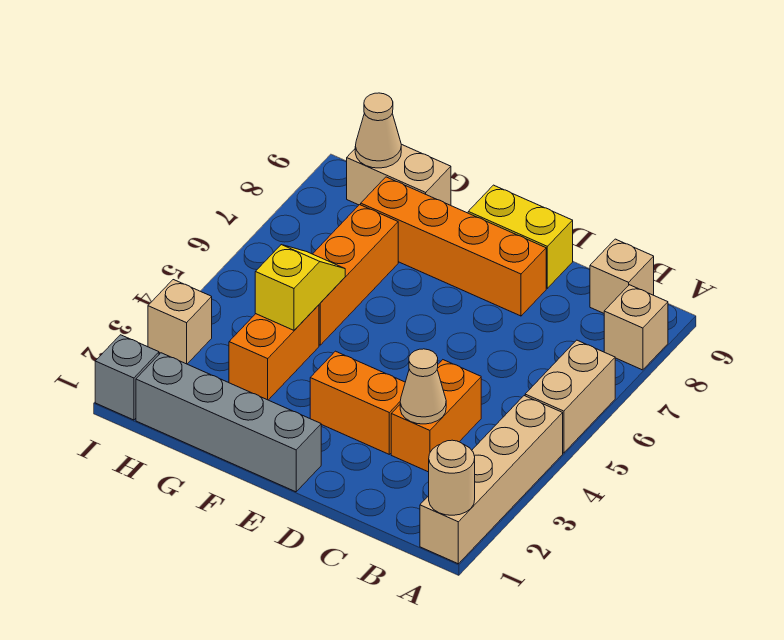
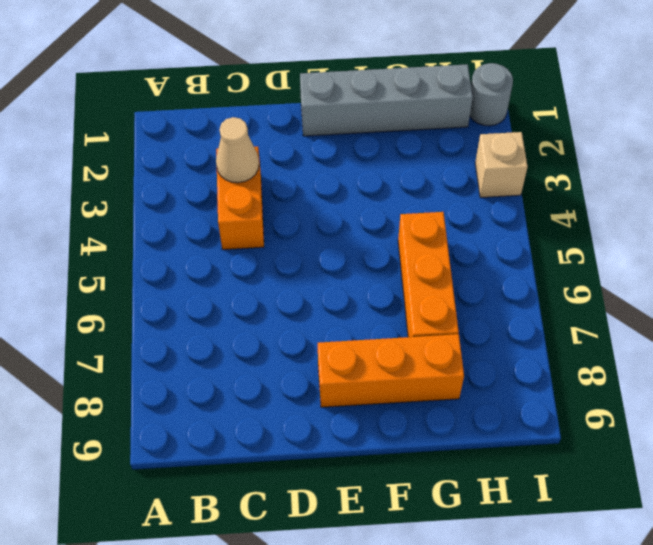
orange brick E8:G8 level 1 -> orange brick D8:G8 level 1
grey round brick I1 level 1 -> grey brick I1 level 1
none -> tan brick A1:A4 level 1
none -> tan brick A5:A6 level 1
none -> tan brick A8 level 1

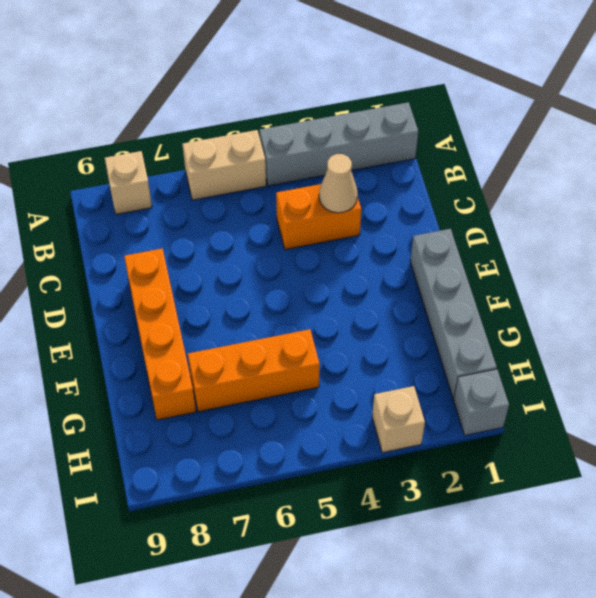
grey brick A1:A4 level 1 -> tan brick A1:A4 level 1
none -> tan brick B9 level 1
none -> orange brick D3:E3 level 1
none -> yellow brick D9:E9 level 1

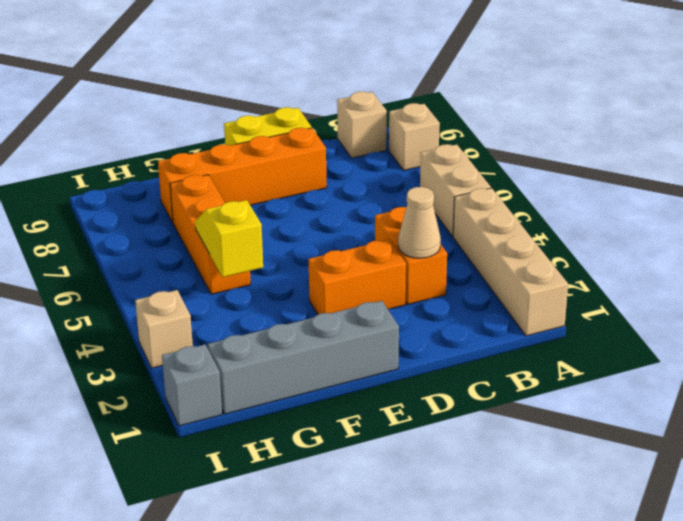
none -> orange brick G3:G4 level 1
none -> tan brick G9:H9 level 1
none -> tan round brick A1 level 2

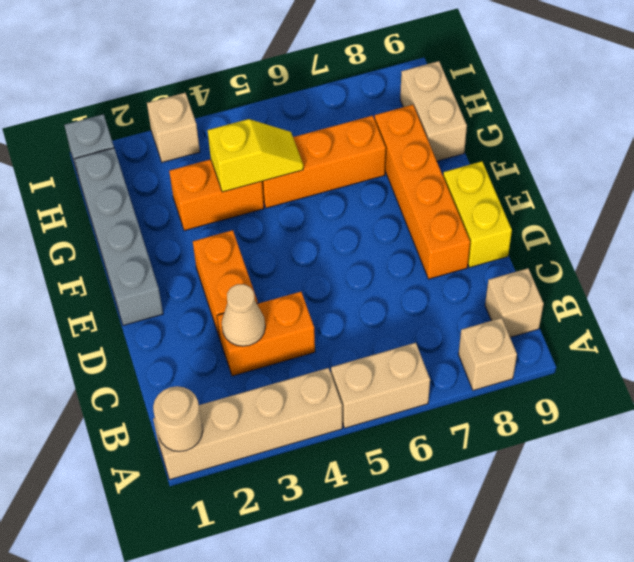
none -> tan cone H9 level 2

